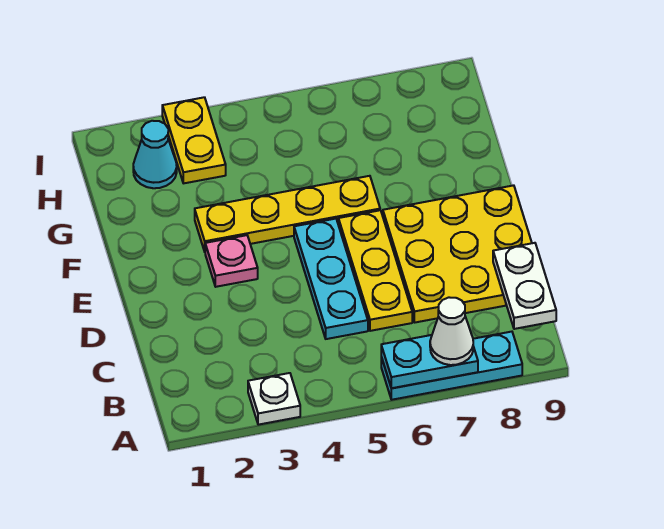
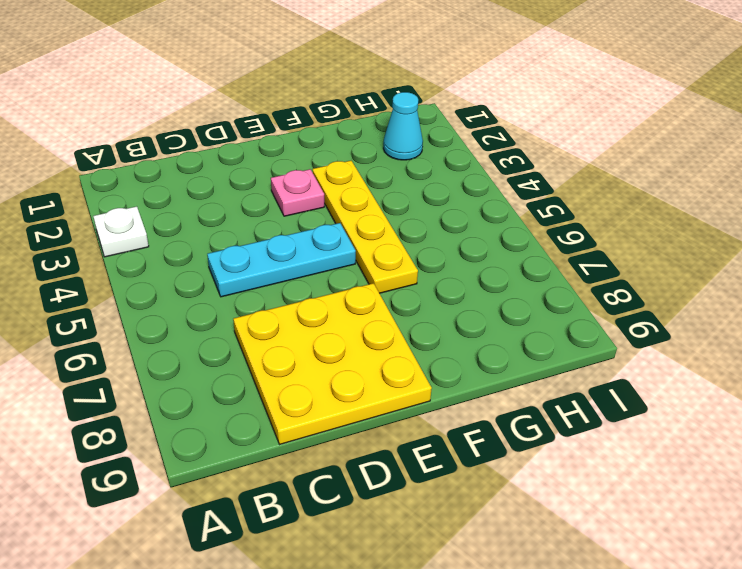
none -> cyan plate A6:A8 level 1
none -> yellow plate C6:E6 level 1
none -> yellow plate H3:I3 level 1

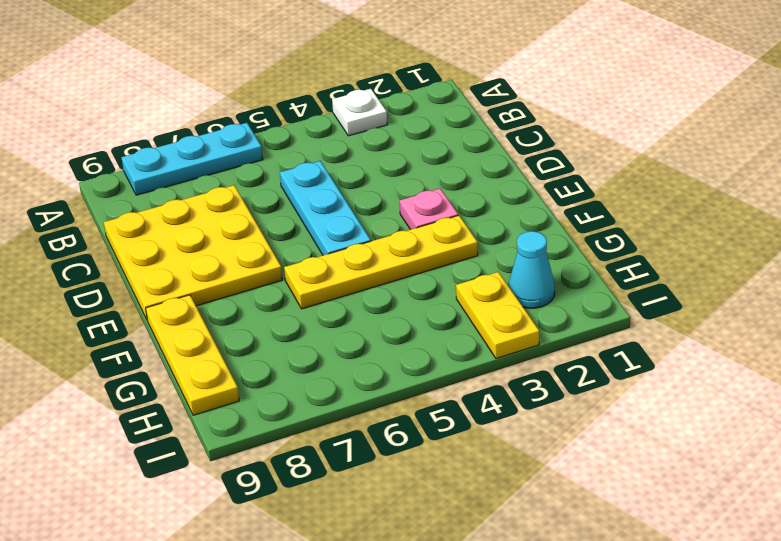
yellow plate F9:H9 level 1 -> yellow plate C6:E6 level 1
none -> cyan plate A6:A7 level 2
none -> white plate B9:C9 level 2
none -> white cone A7 level 3

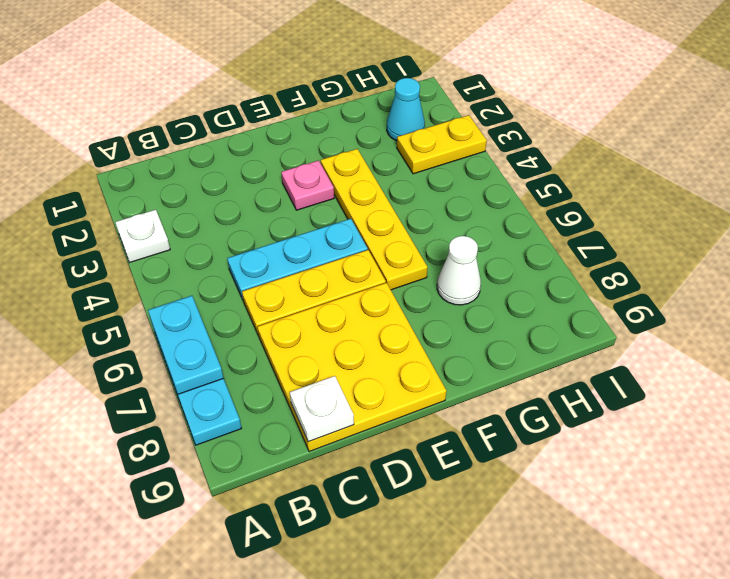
white plate C9 level 2 -> white plate B9:C9 level 2
white cone G7 level 1 -> white cone A7 level 3

